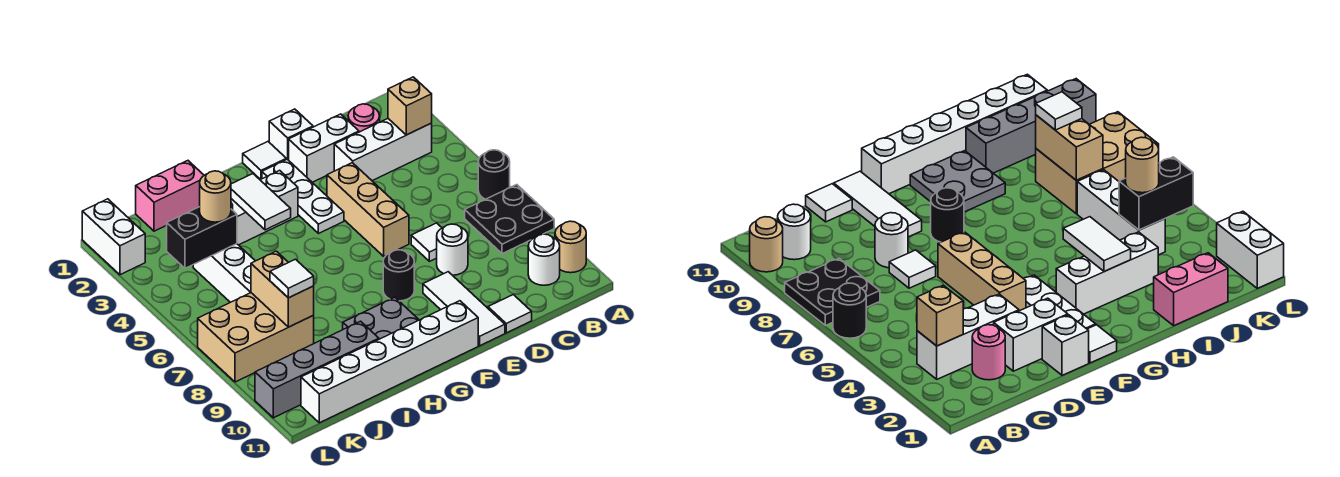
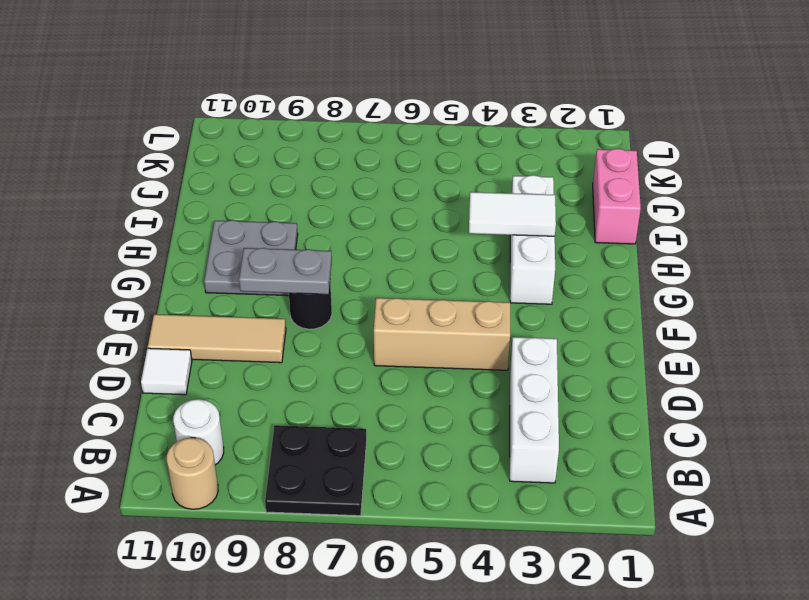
tan tile E9:E11 level 1 -> white tile E9:E11 level 1
grey plate F8:F9 level 2 -> none
none -> black round brick A6 level 1
none -> pink round brick C2 level 1
none -> white brick D2:E2 level 1
none -> white tile D7 level 1

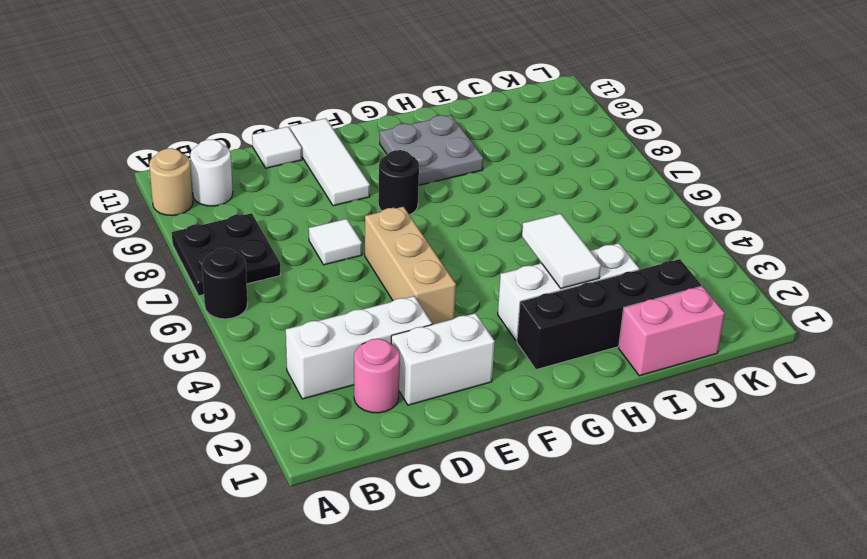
black brick G2:J2 level 1 -> none
none -> white round brick D8 level 1
none -> white brick E1 level 1
none -> white tile F1 level 1
none -> white plate F2:F4 level 1

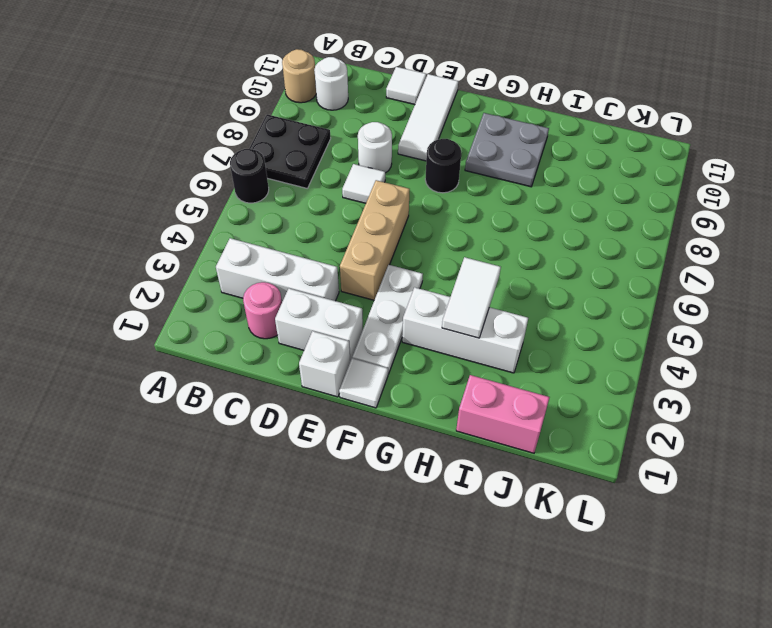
none -> white brick F11:K11 level 1
none -> grey brick I10:L10 level 1
none -> white brick J4:J6 level 1
none -> tan brick J7:L8 level 1

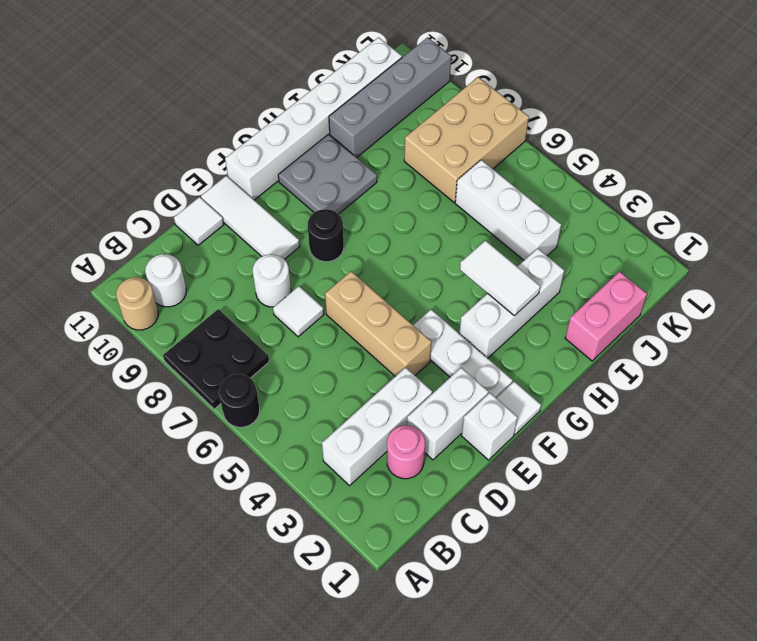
none -> white brick L1:L2 level 1
none -> tan brick B3 level 2
none -> black brick J4:K4 level 2
none -> tan brick J7:J8 level 2

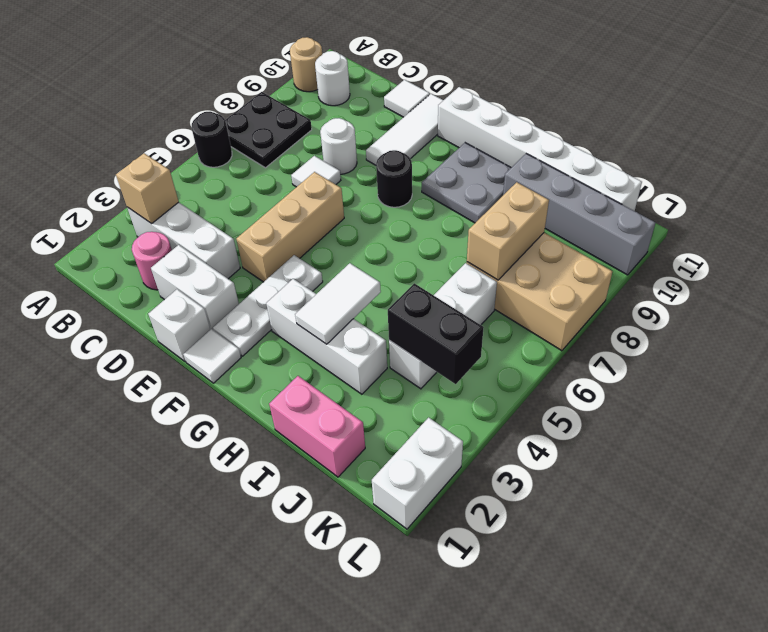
none -> tan round brick J4 level 3
none -> white tile J8 level 3

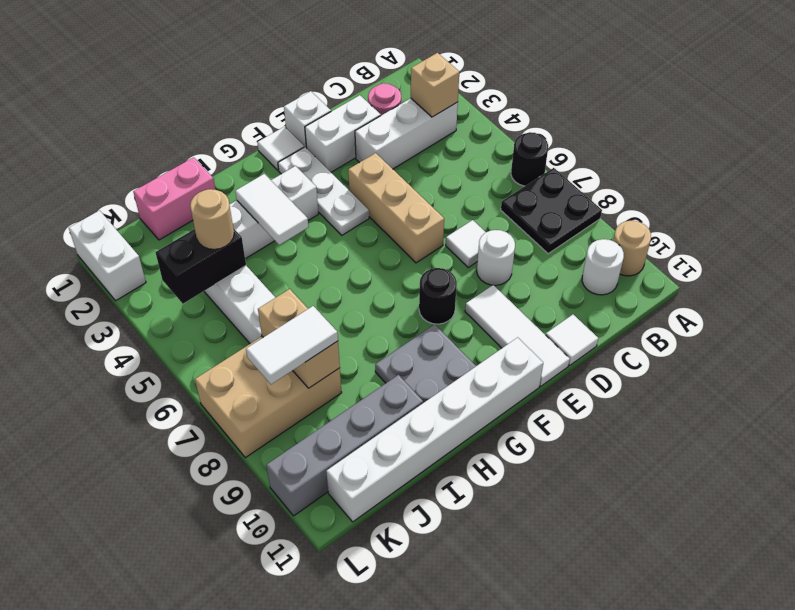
white tile J8:K8 level 3 -> white tile J8 level 3

